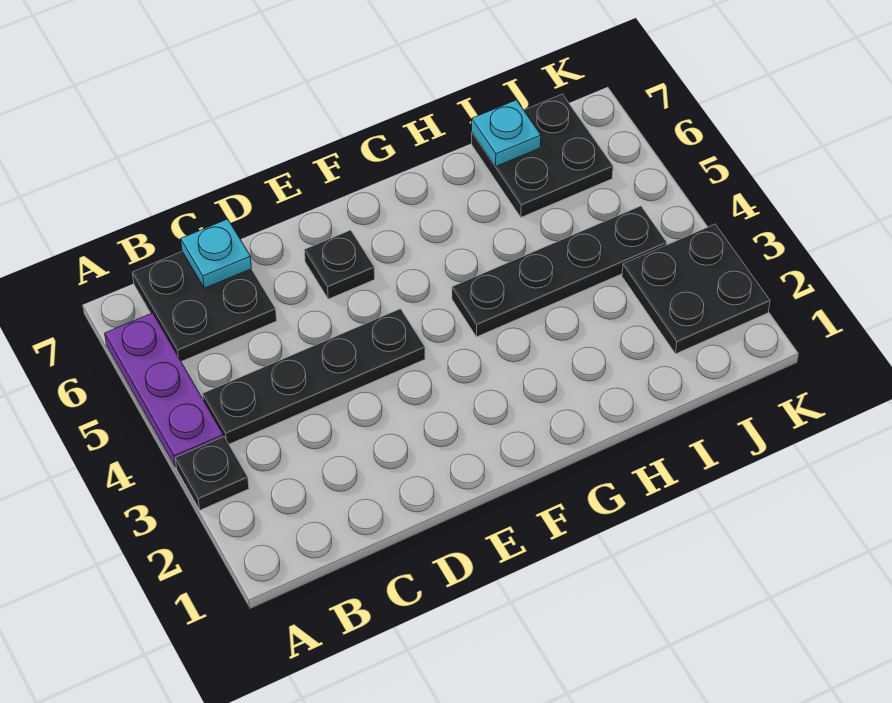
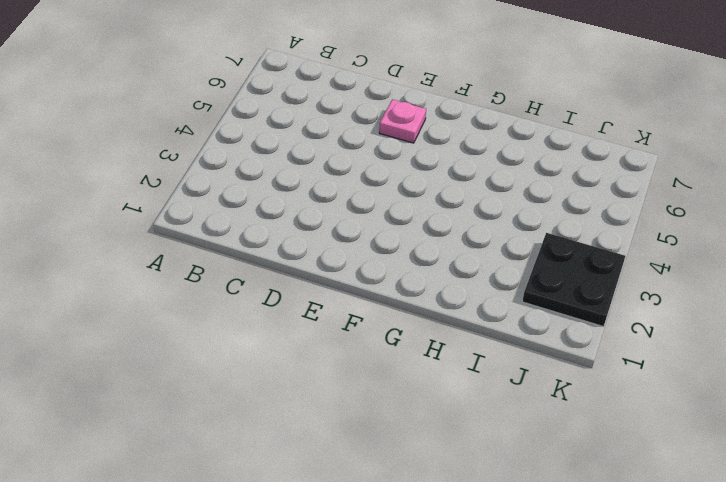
pink plate E6 level 1 -> black plate E6 level 1
none -> black plate A3 level 1
none -> purple plate A4:A6 level 1

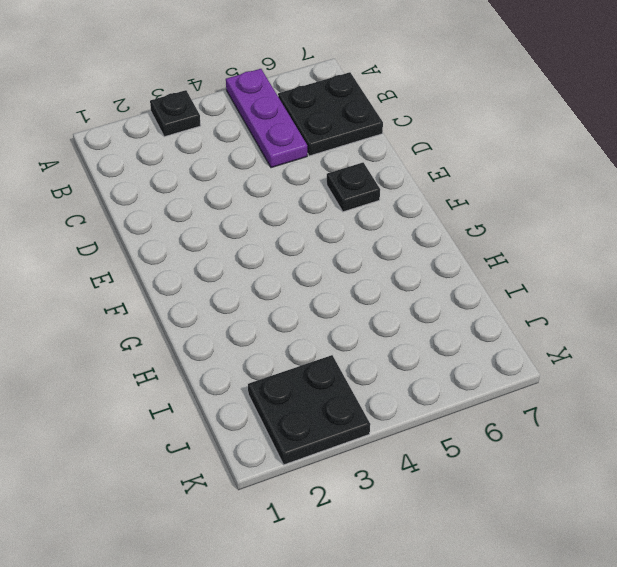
purple plate A5:C5 level 1 -> purple plate A4:A6 level 1
none -> black plate B4:E4 level 1
none -> black plate G4:J4 level 1

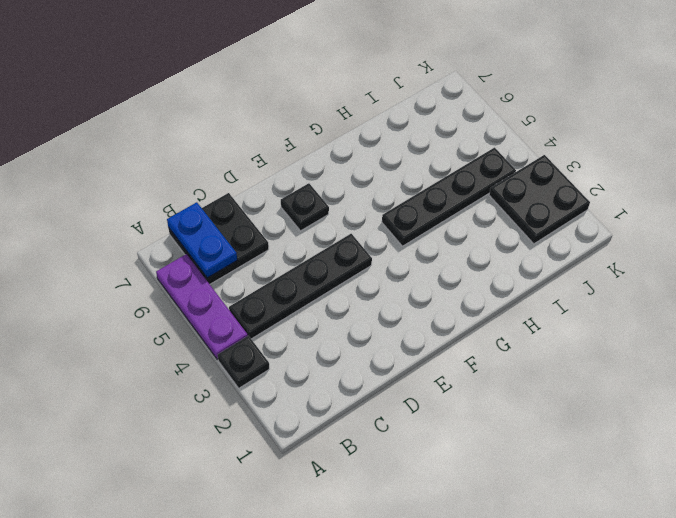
blue plate B6:B7 level 2 -> none
none -> black plate I6:J7 level 1
none -> cyan plate C7 level 2

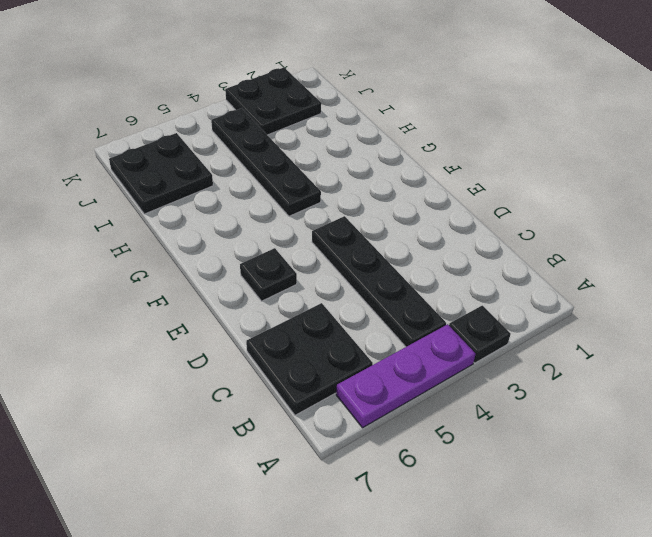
none -> cyan plate C7 level 2
none -> cyan plate I7 level 2

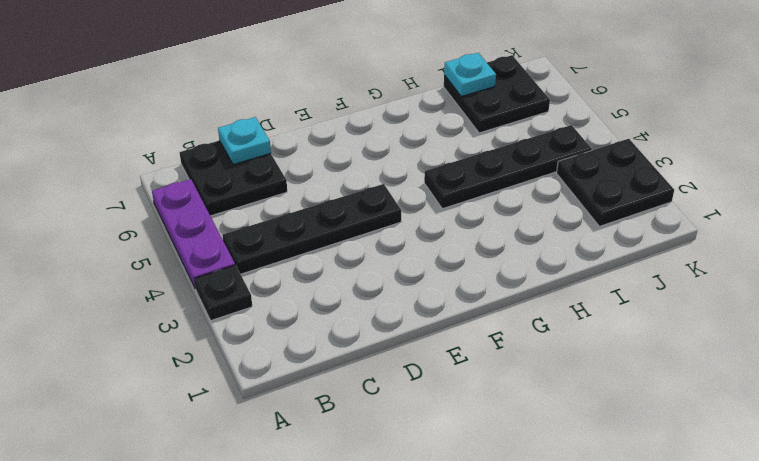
none -> black plate E6 level 1

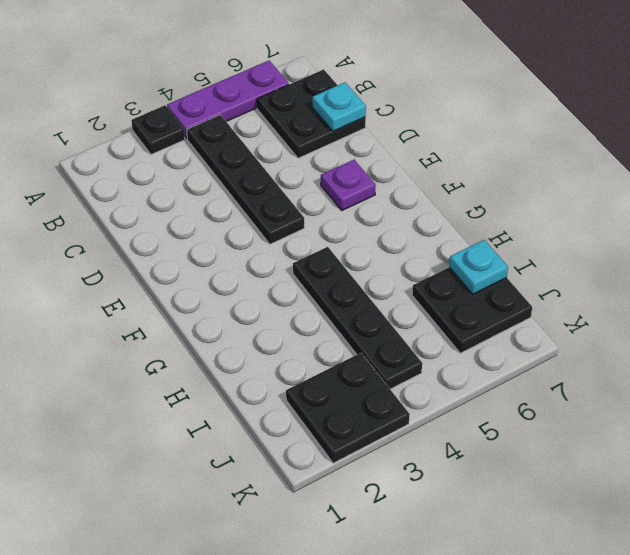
purple plate E6 level 1 -> black plate E6 level 1

